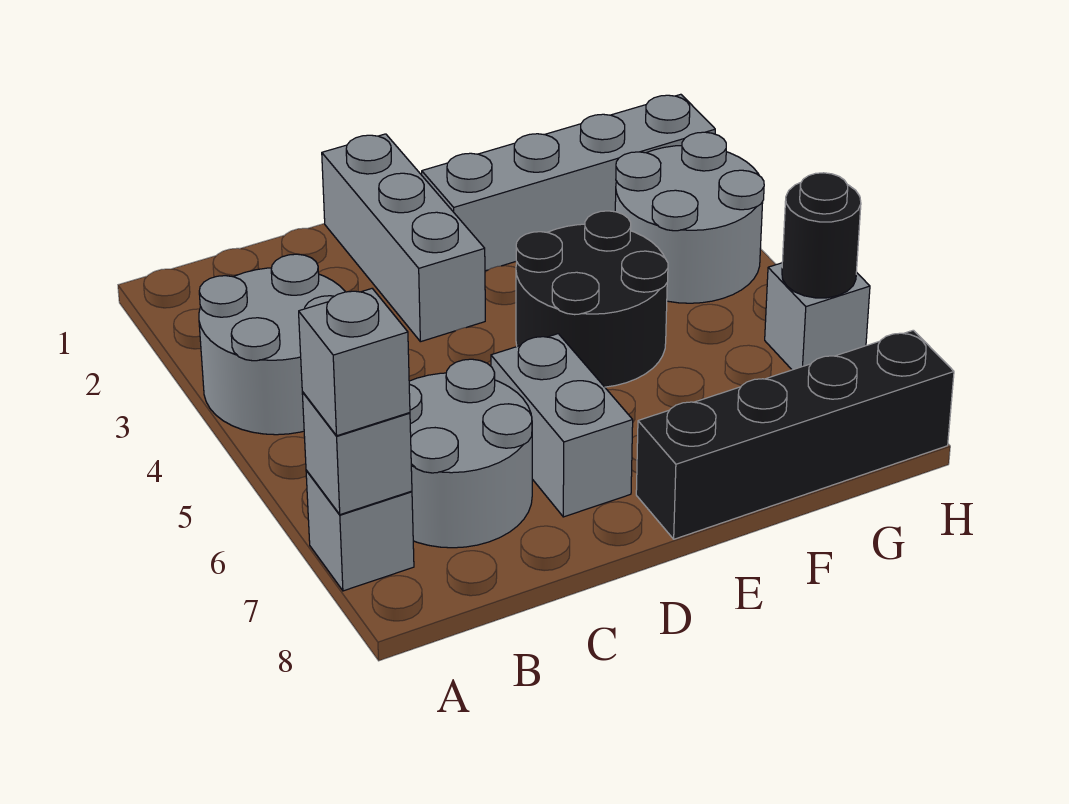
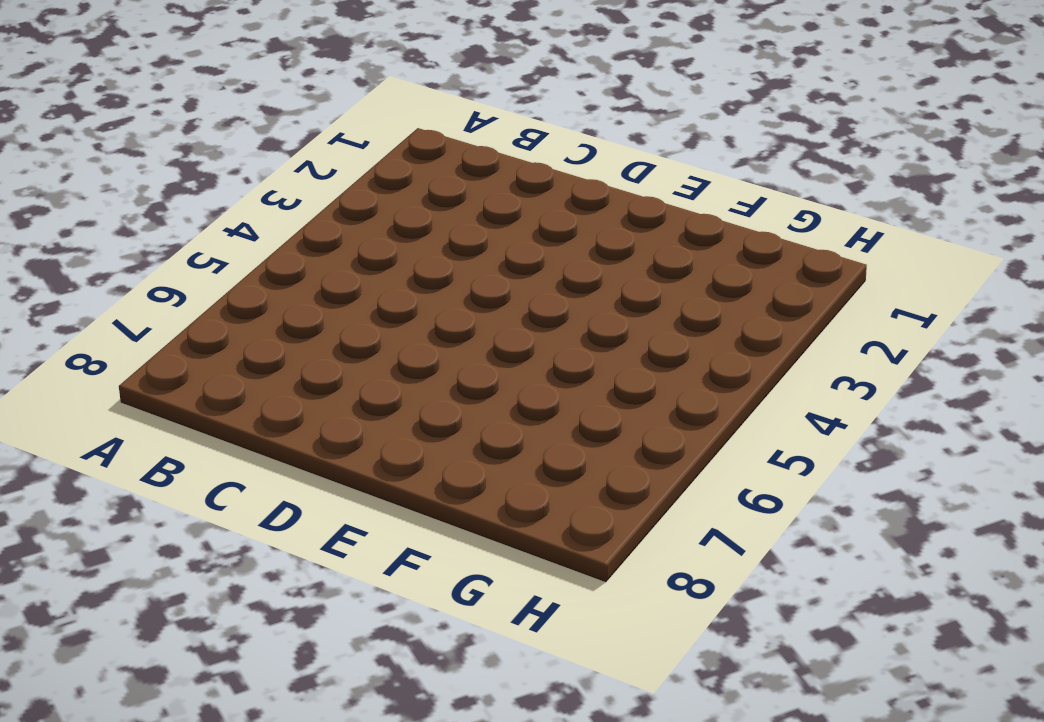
none -> grey round brick A3:B4 level 1
none -> grey brick A7 level 1
none -> grey round brick B6:C7 level 1

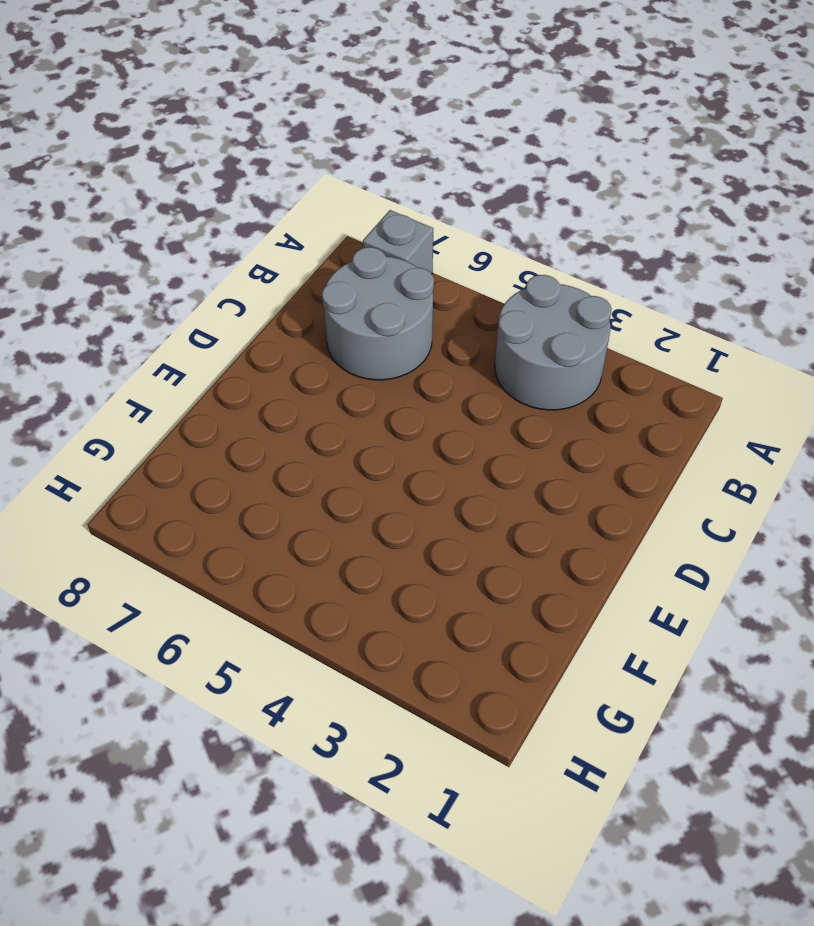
none -> grey brick D1:D3 level 1
none -> grey brick D6:D7 level 1
none -> grey brick E2:H2 level 1

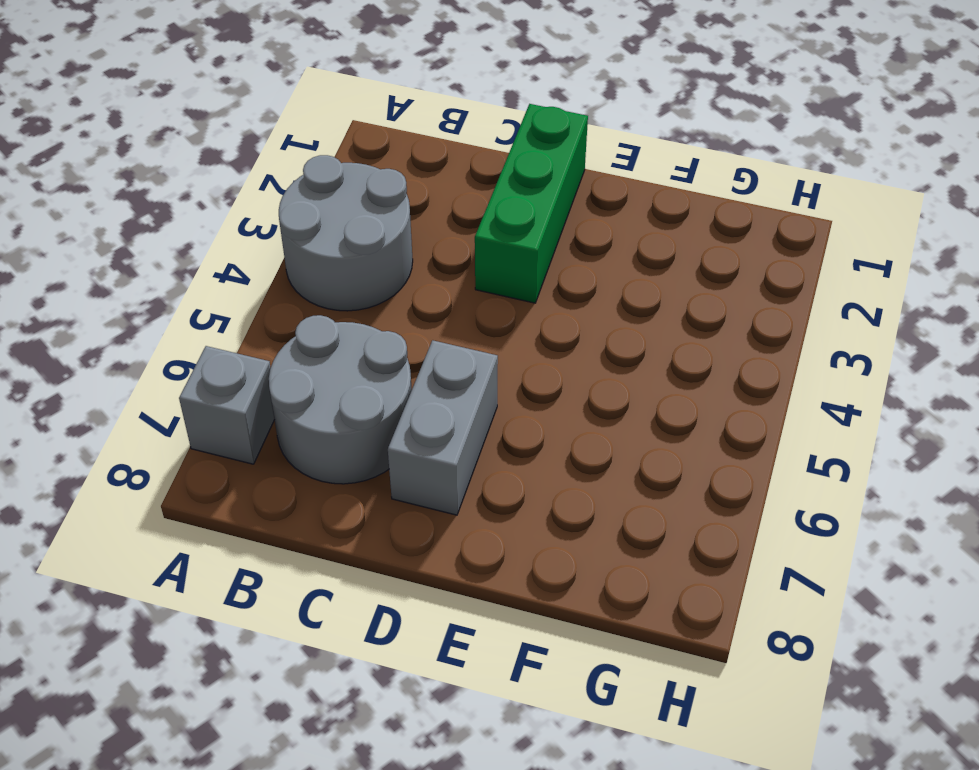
green brick D1:D3 level 1 -> grey brick D1:D3 level 1
none -> grey brick E2:H2 level 1
none -> black round brick E4:F5 level 1
none -> black brick E8:H8 level 1

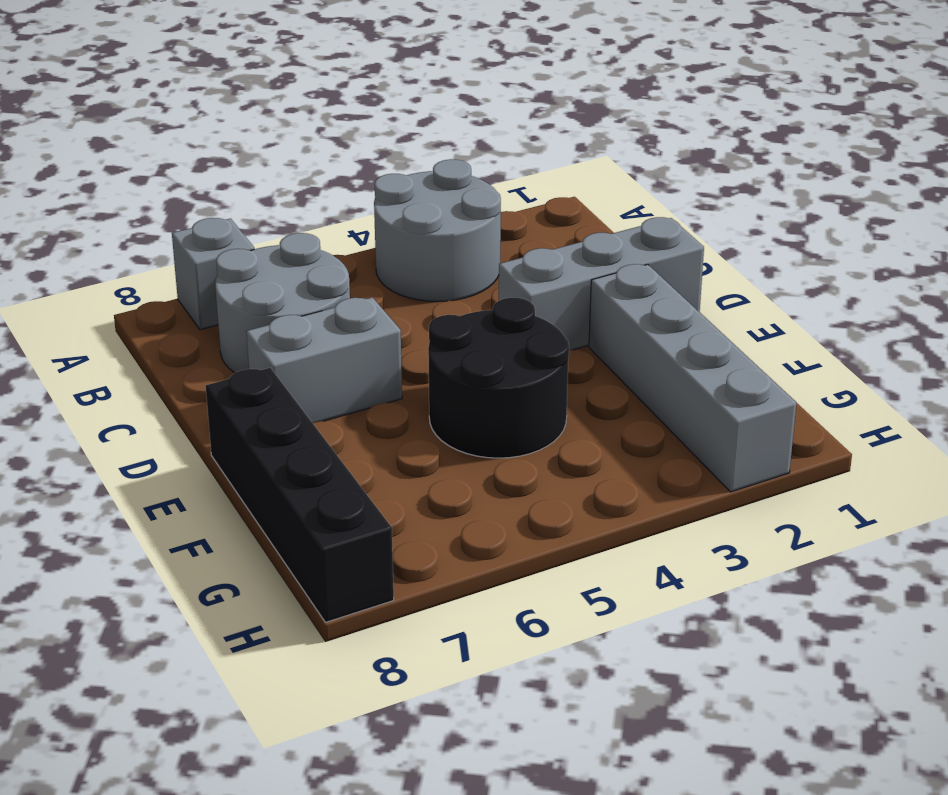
none -> grey round brick G3:H4 level 1
none -> grey brick H6 level 1
none -> grey brick A7 level 2

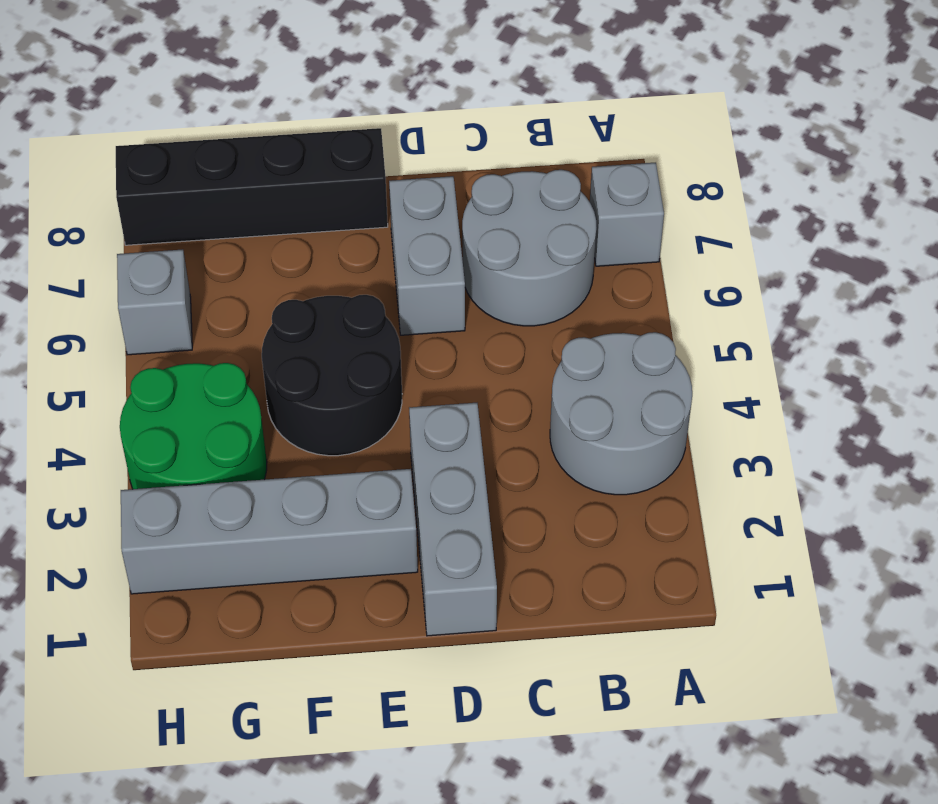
green round brick G3:H4 level 1 -> grey round brick G3:H4 level 1
none -> grey brick A7 level 2
none -> black round brick H6 level 2
none -> grey brick A7 level 3

